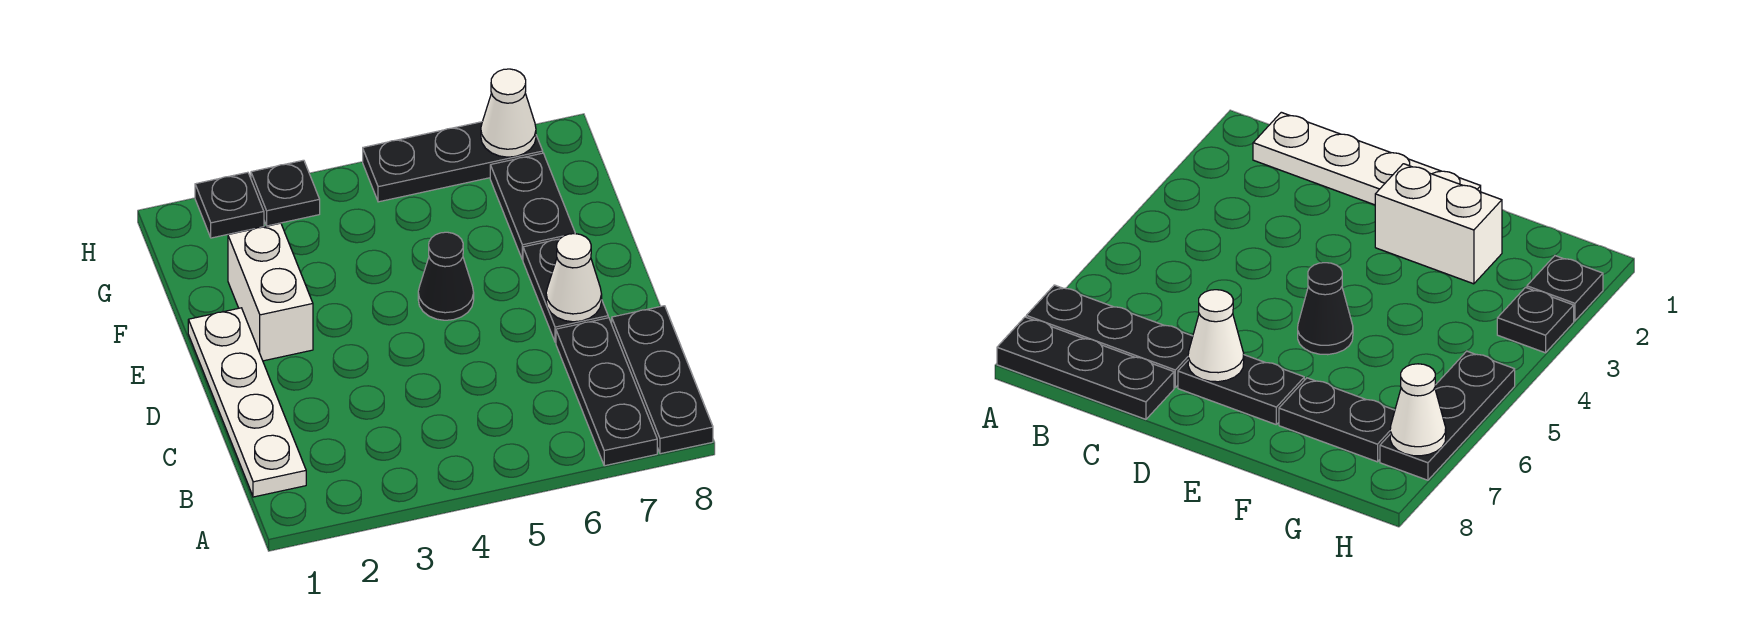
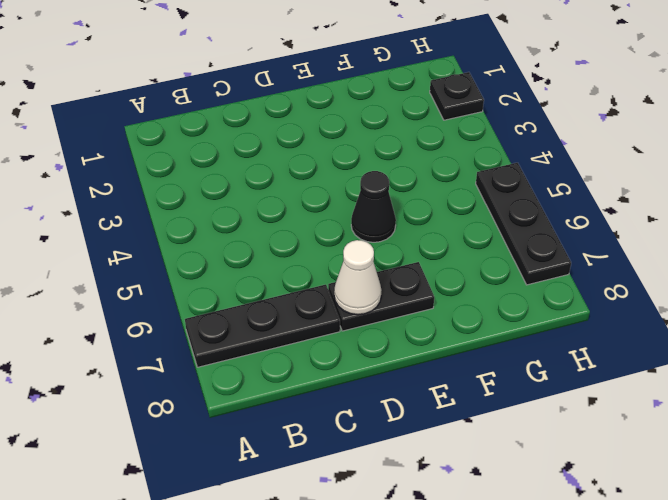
none -> black plate A8:C8 level 1
none -> white plate B1:E1 level 1
none -> white brick E2:F2 level 1

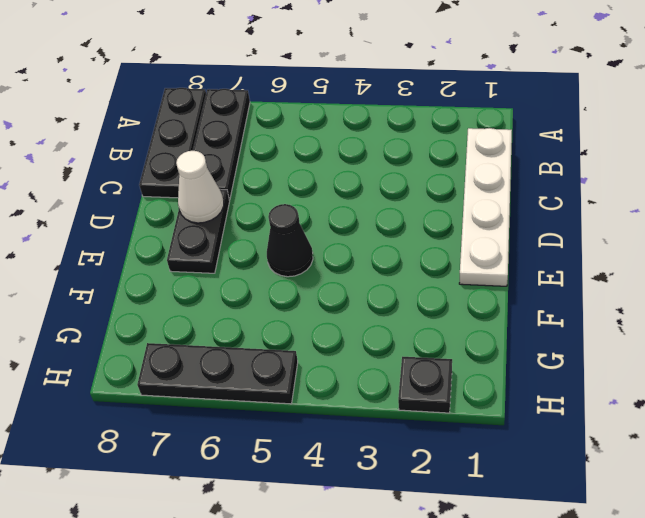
none -> white brick E2:F2 level 1
none -> black plate F7:G7 level 1
none -> black plate H3 level 1

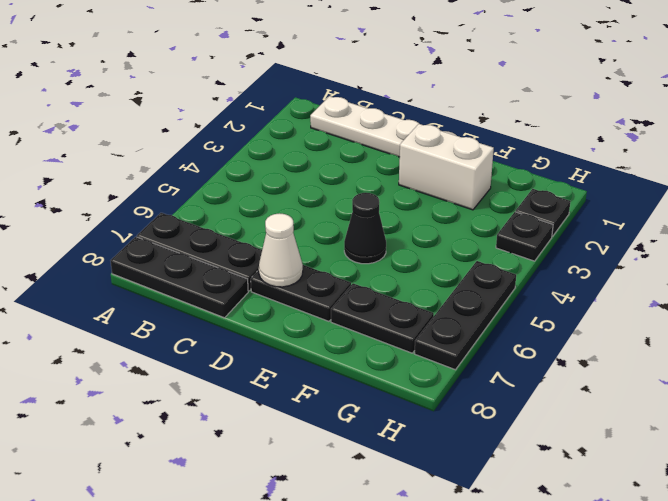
none -> white cone H7 level 2

